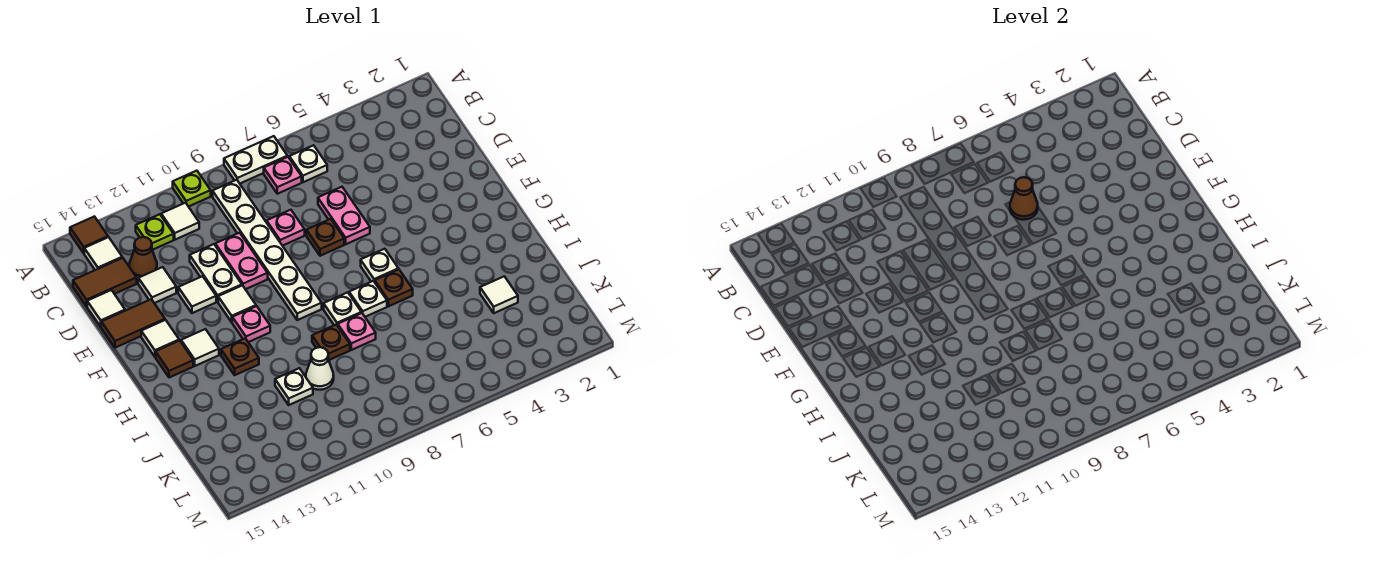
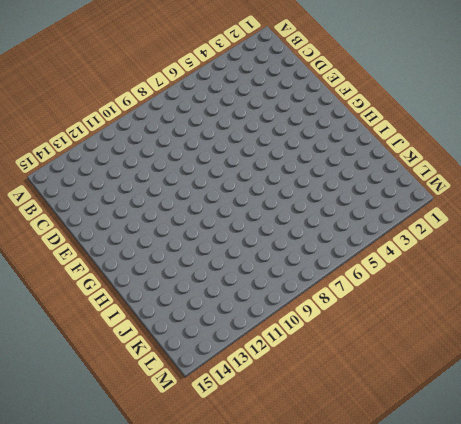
none -> white plate A7:A8 level 1
none -> lime plate A10 level 1
none -> brown tile A14 level 1
none -> white plate B6 level 1

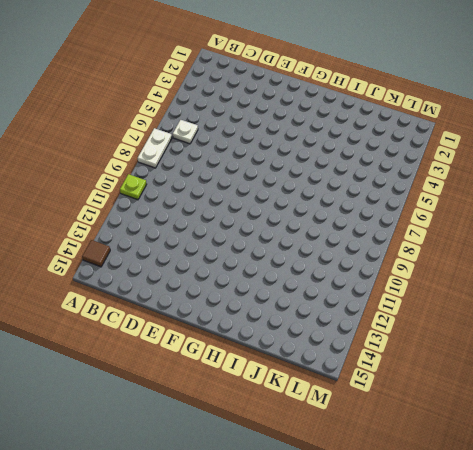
none -> pink plate B7 level 1
none -> white plate B9:G9 level 1
none -> white tile B11 level 1
none -> lime plate B12 level 1

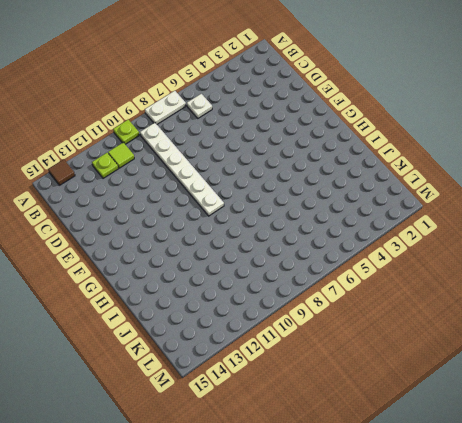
lime tile B11 level 1 -> white tile B11 level 1
none -> pink plate B7 level 1
none -> white tile B14 level 1
none -> brown cone C13 level 1
none -> brown tile C14:C15 level 1

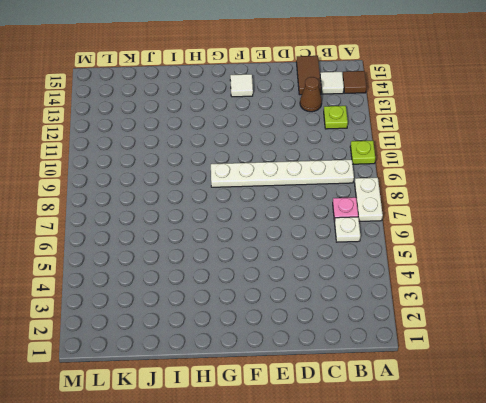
none -> white tile B11 level 1
none -> pink plate D6:E6 level 1
none -> pink plate D8 level 1
none -> pink plate D10:E10 level 1

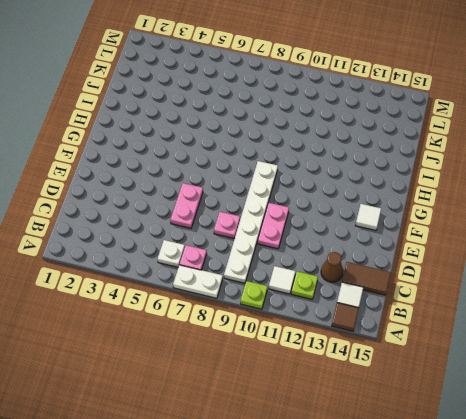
none -> white plate D11:E11 level 1
none -> white tile D13 level 1
none -> white tile D15 level 1
none -> brown plate E7 level 1

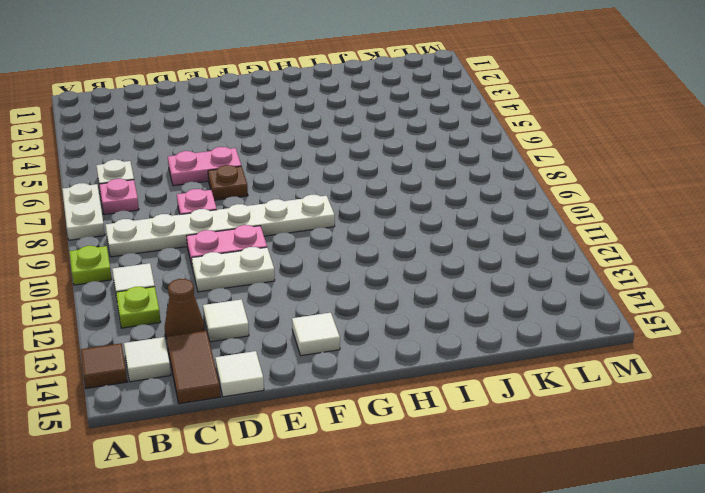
none -> white tile E12 level 1
none -> brown tile E14:E15 level 1
none -> white tile F11 level 1
none -> white plate G6 level 1

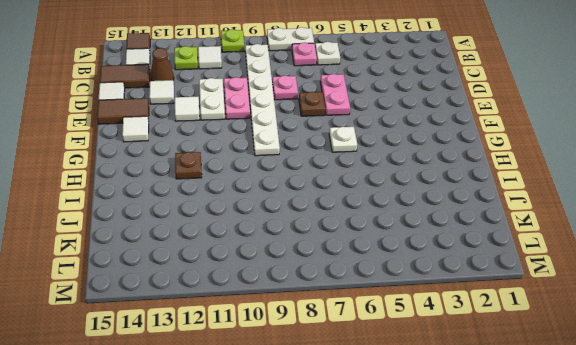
none -> white tile F11 level 1
none -> pink plate G11 level 1
none -> white tile G13 level 1
none -> brown tile G14 level 1

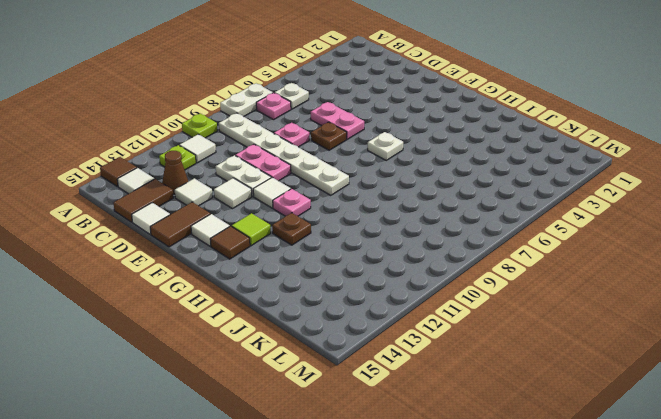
lime tile G13 level 1 -> white tile G13 level 1
none -> brown plate H6 level 1
none -> white plate H7 level 1
none -> white plate H8 level 1
none -> pink plate I8 level 1

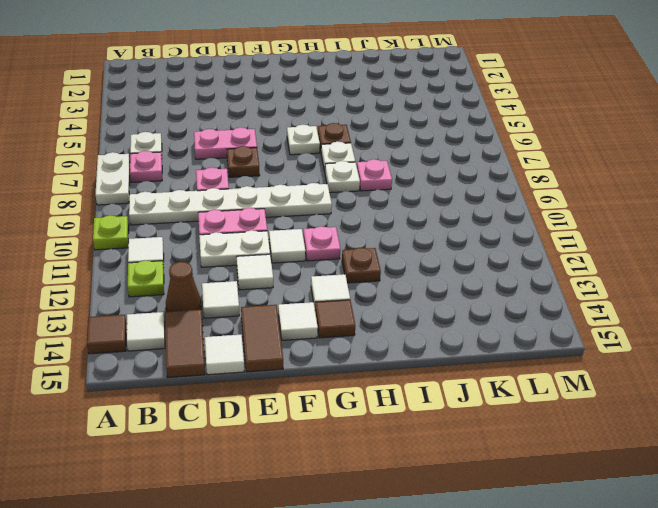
none -> brown plate I9 level 1
none -> white tile J3 level 1
none -> white cone J10 level 1
none -> white plate J11 level 1

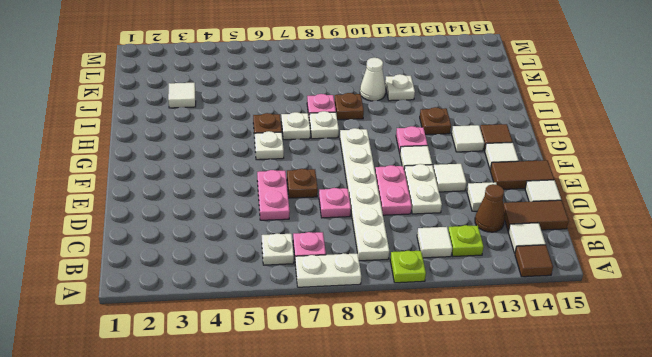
none -> brown cone D6 level 2

